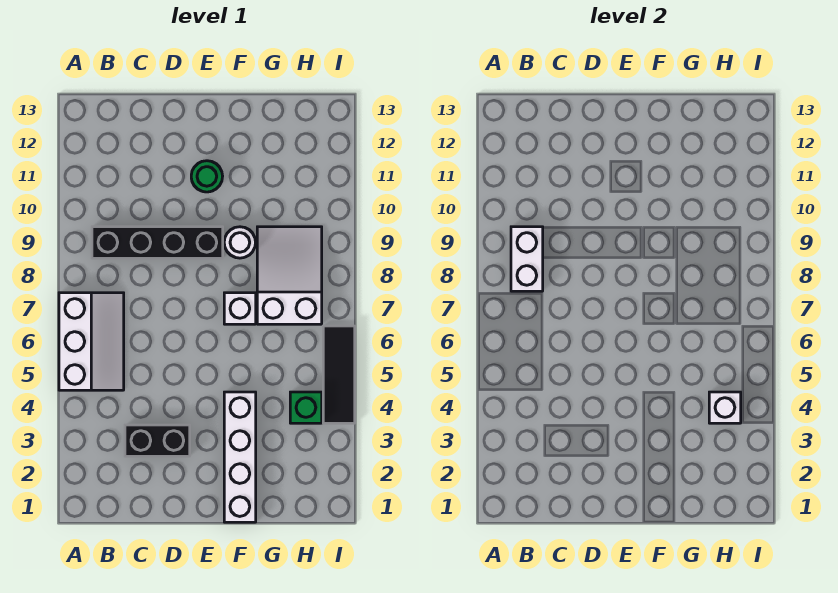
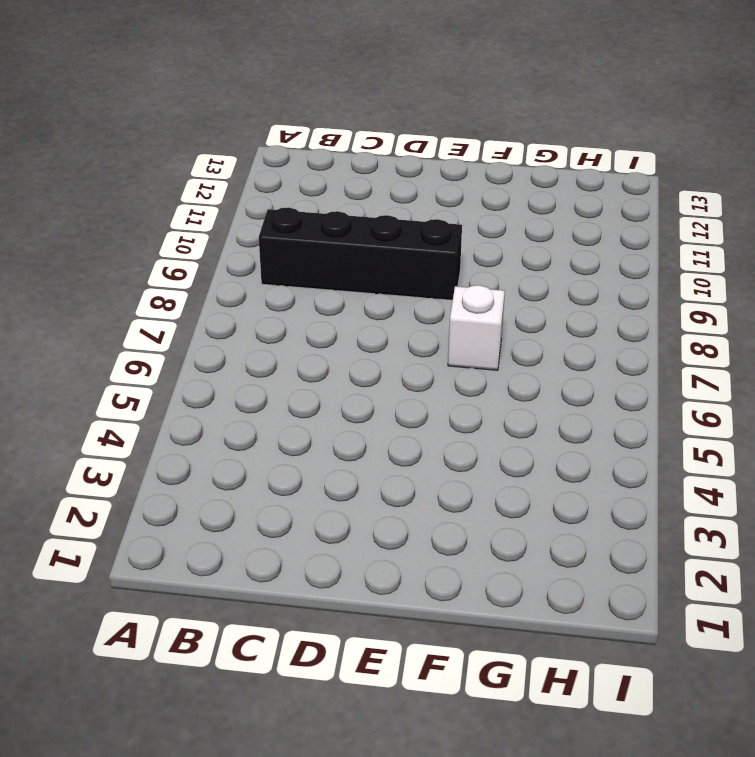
none -> white slope A5:B7 level 1 top A
none -> black brick C3:D3 level 1
none -> green round brick E11 level 1

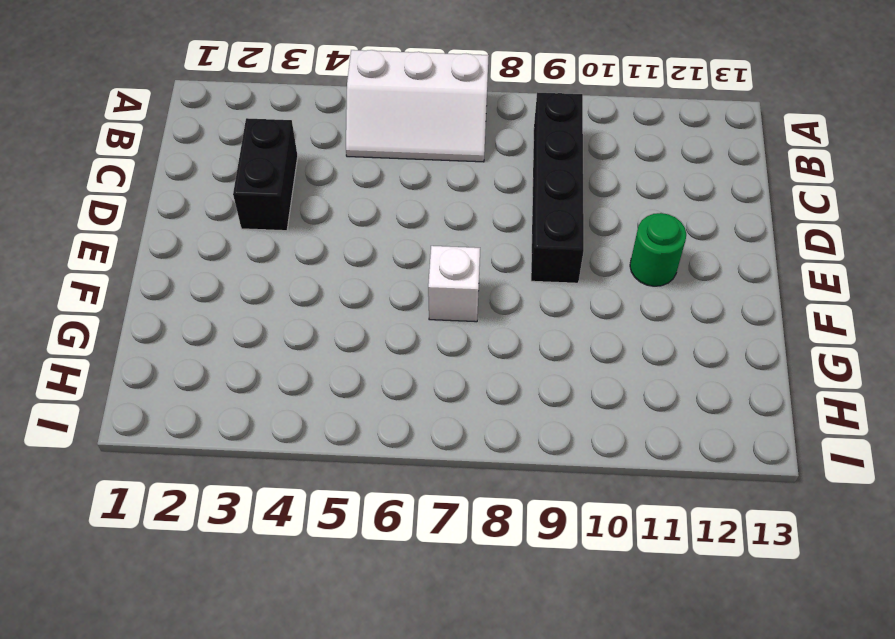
none -> white brick F1:F4 level 1
none -> white round brick F9 level 1
none -> white slope G7:H9 level 1 top 7

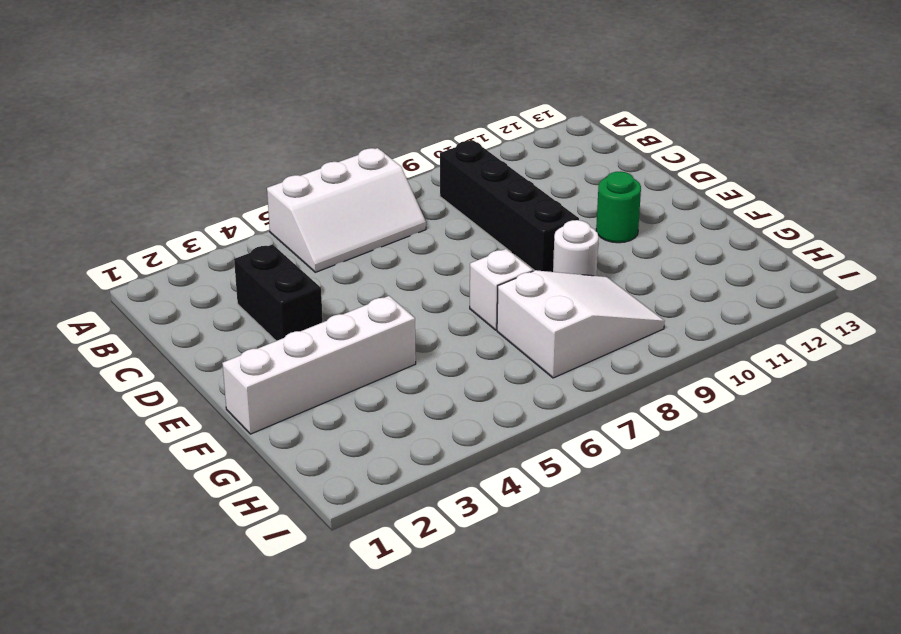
none -> green brick H4 level 1
none -> black tile I4:I6 level 1
none -> white brick B8:B9 level 2

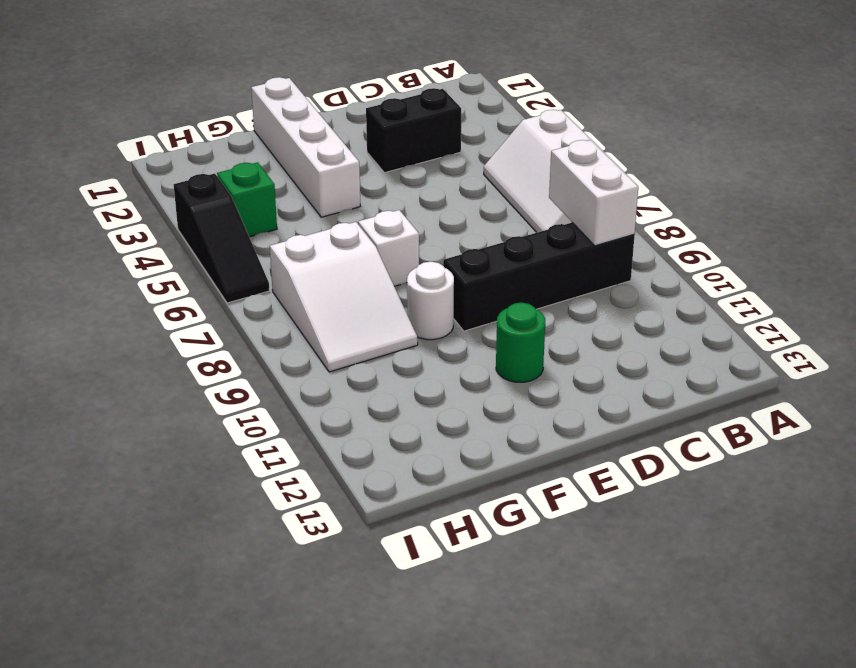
black slope I4:I6 level 1 top 4 -> black tile I4:I6 level 1
none -> white brick H4 level 2

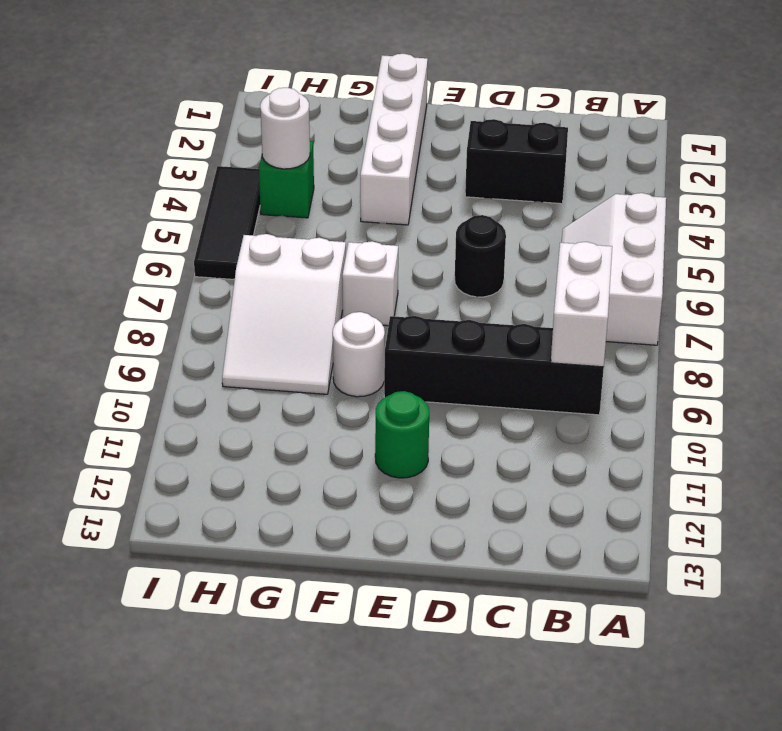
black round brick D6 level 1 -> none
white round brick H4 level 2 -> white brick H4 level 2

